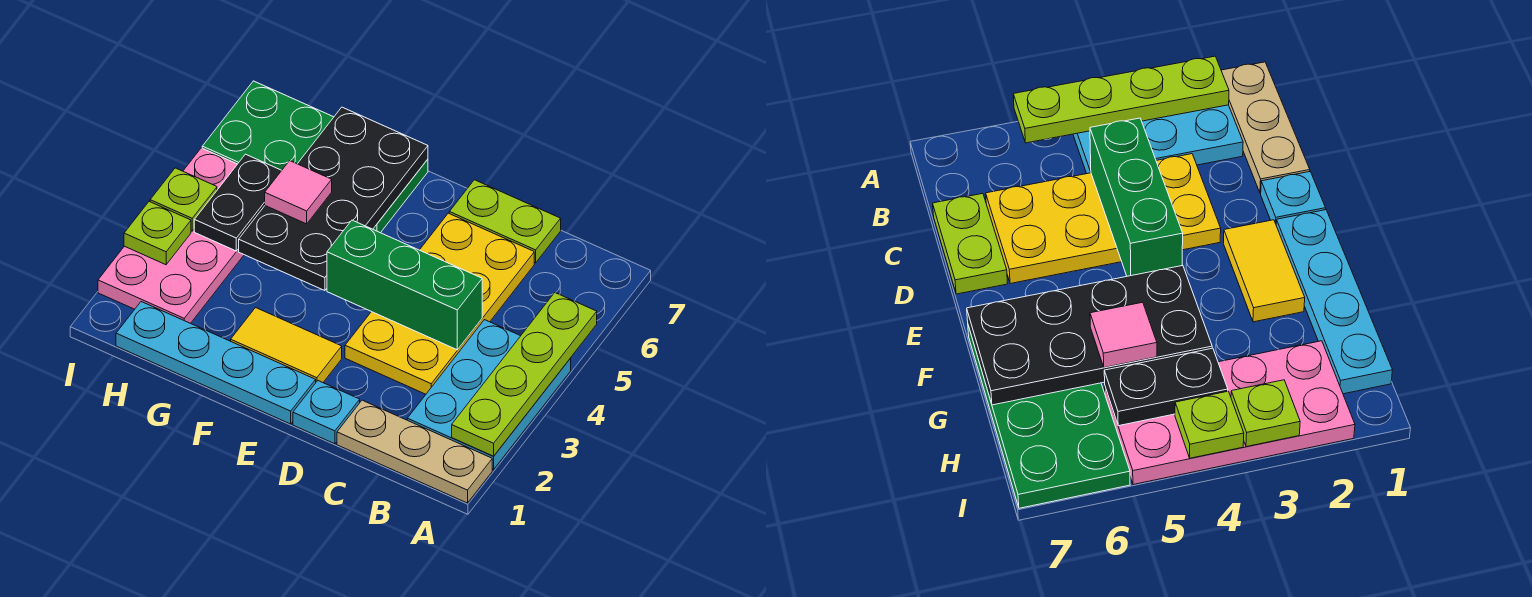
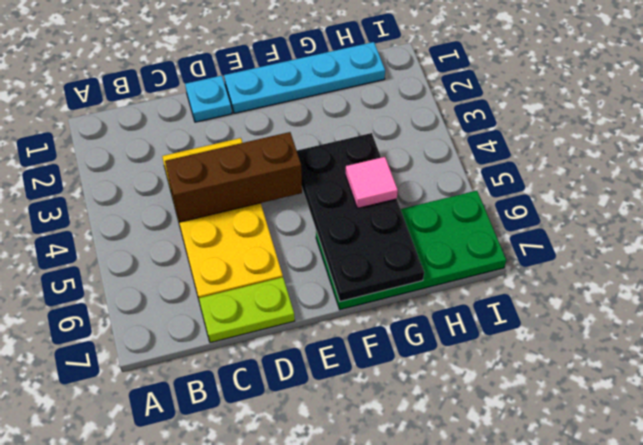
brown brick C4:E4 level 2 -> green brick C4:E4 level 2
none -> tan plate A1:C1 level 1
none -> cyan plate A2:B4 level 1
none -> yellow tile E2:F2 level 1

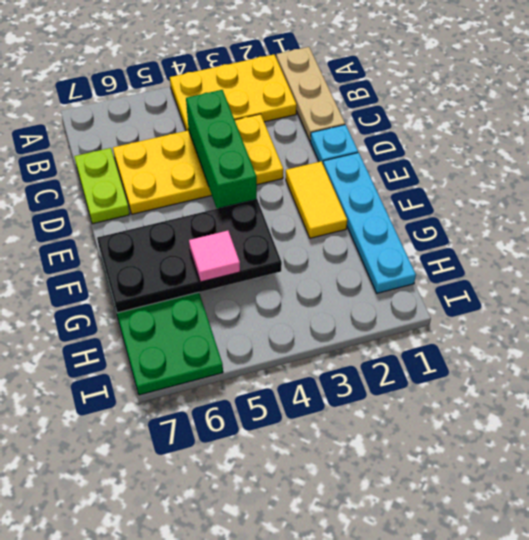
yellow plate A2:B4 level 1 -> cyan plate A2:B4 level 1
none -> pink plate H2:I5 level 1
none -> lime plate A2:A5 level 2
none -> black plate H4:H5 level 2

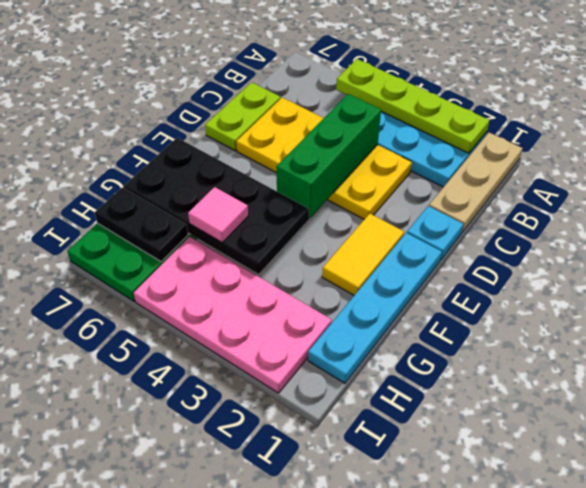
black plate H6:H7 level 2 -> black plate H4:H5 level 2
none -> lime plate I3 level 2
none -> lime plate I4 level 2

